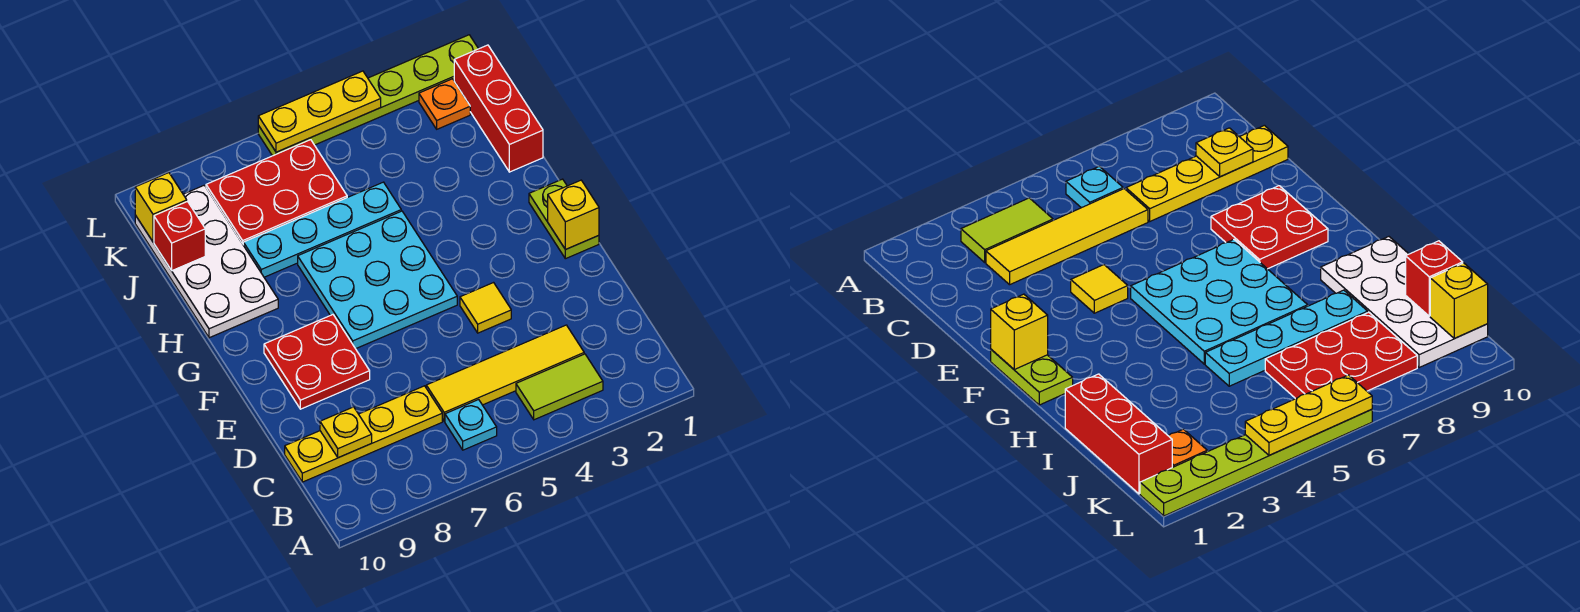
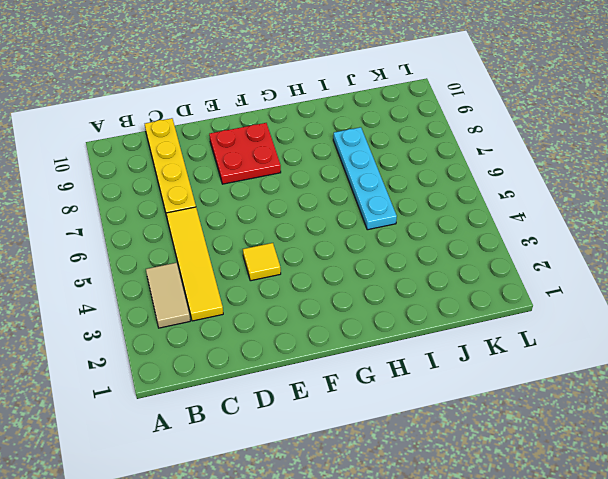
tan tile B3:B4 level 1 -> lime tile B3:B4 level 1
none -> cyan plate B6 level 1
none -> lime plate F1:G1 level 1
none -> cyan plate F5:H7 level 1

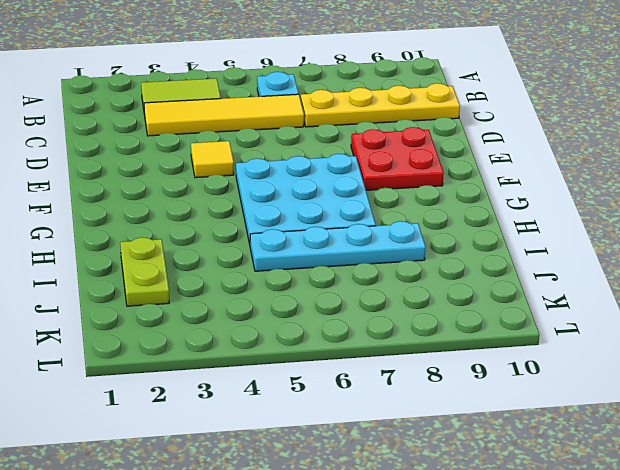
lime plate I2:J2 level 1 -> lime plate F1:G1 level 1
none -> white plate H9:K10 level 1
none -> red brick I1:K1 level 1
none -> red plate J6:K8 level 1

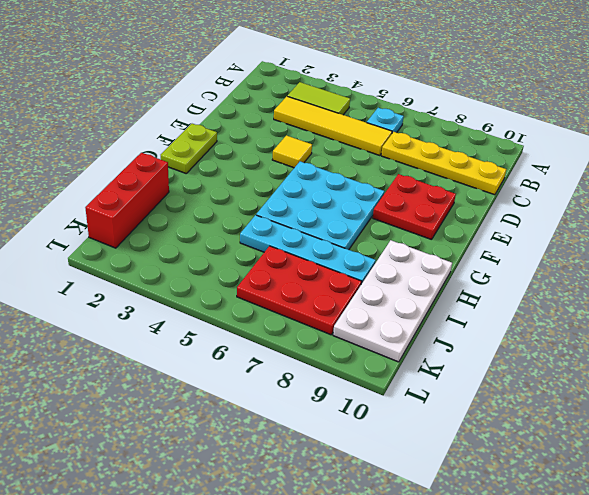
none -> orange plate K2 level 1
none -> lime plate L1:L6 level 1
none -> yellow plate C9 level 2

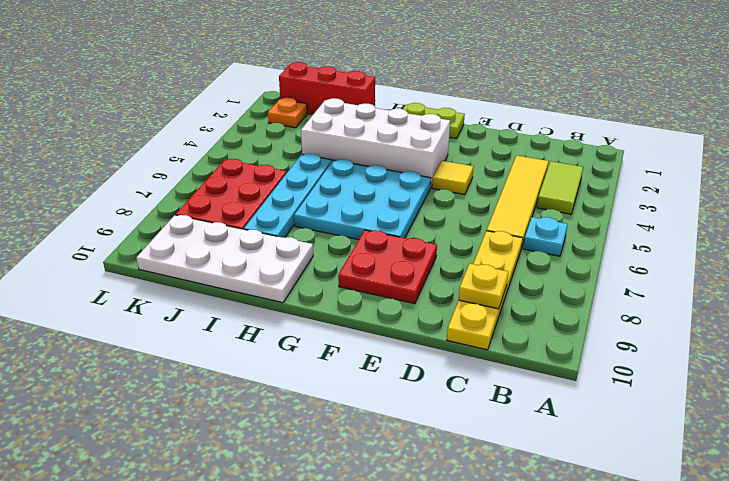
white brick F3:I4 level 1 -> none
none -> lime plate L1:L6 level 1
none -> yellow brick F1 level 2
none -> red brick J10 level 2

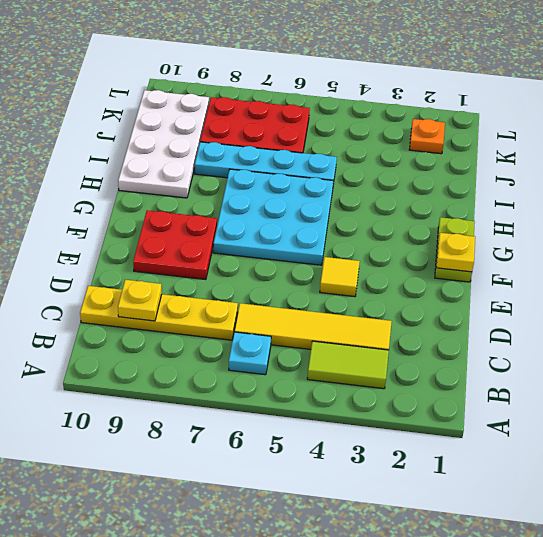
yellow plate F1 level 2 -> yellow brick F1 level 2
none -> red brick I1:K1 level 1
none -> lime plate L1:L6 level 1
none -> red brick J10 level 2

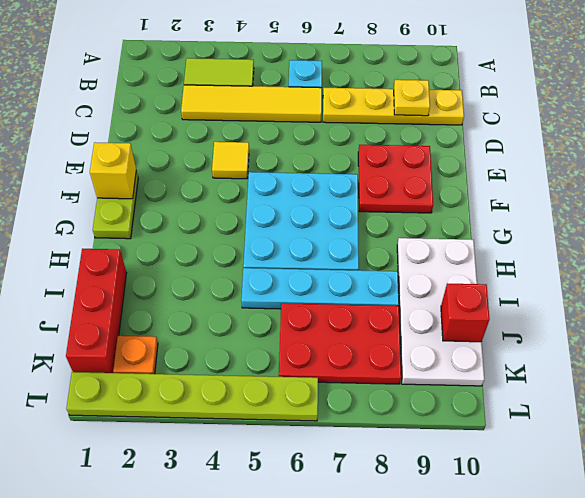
none -> yellow brick K10 level 2
none -> yellow plate L4:L6 level 2

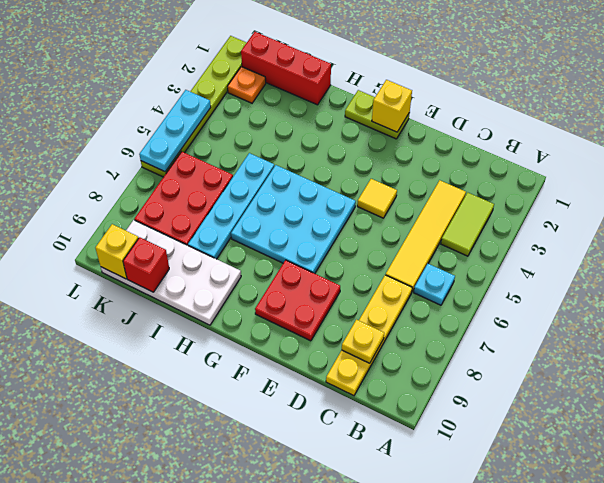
cyan plate L4:L6 level 2 -> yellow plate L4:L6 level 2

